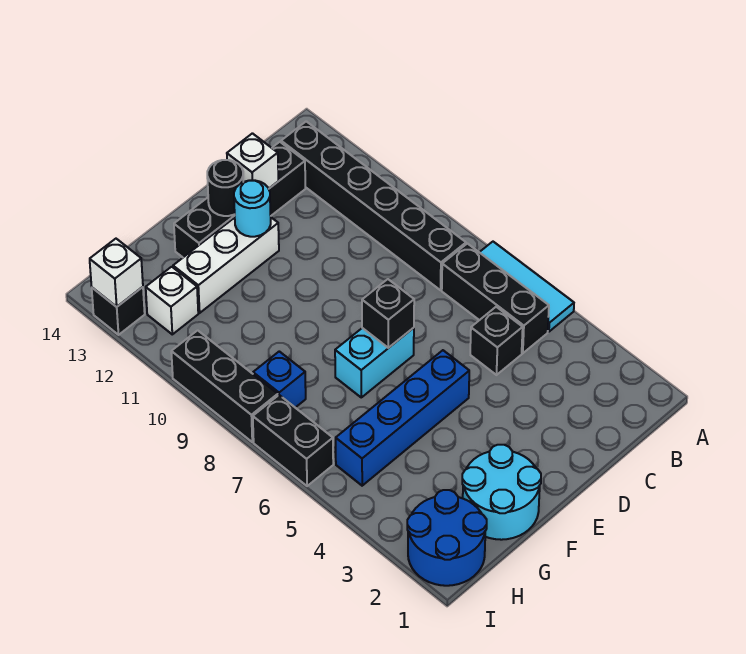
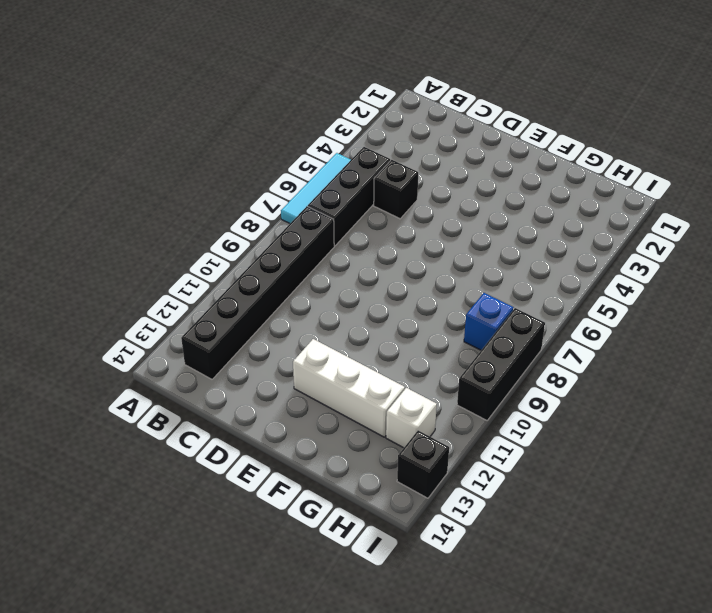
none -> black brick C13:F13 level 1
none -> blue brick E5:H5 level 1
none -> cyan brick E7:F7 level 1

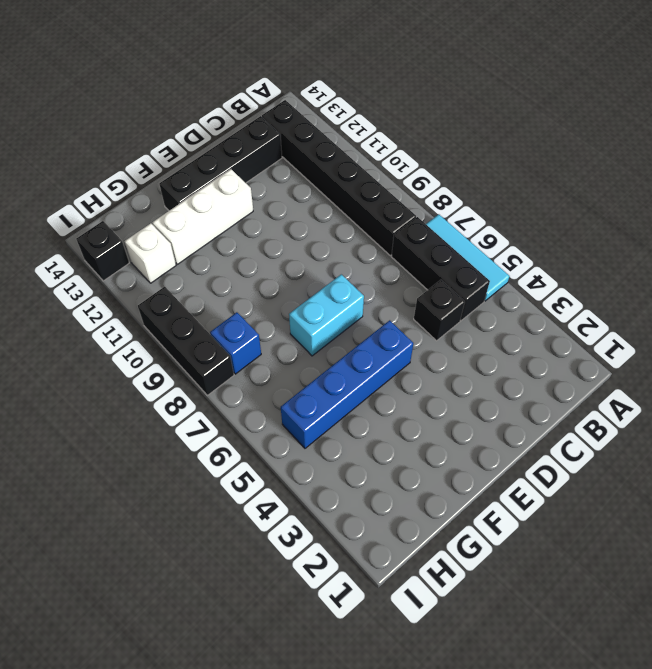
none -> cyan round brick F1:G2 level 1
none -> blue round brick H1:I2 level 1
none -> black brick I6:I7 level 1

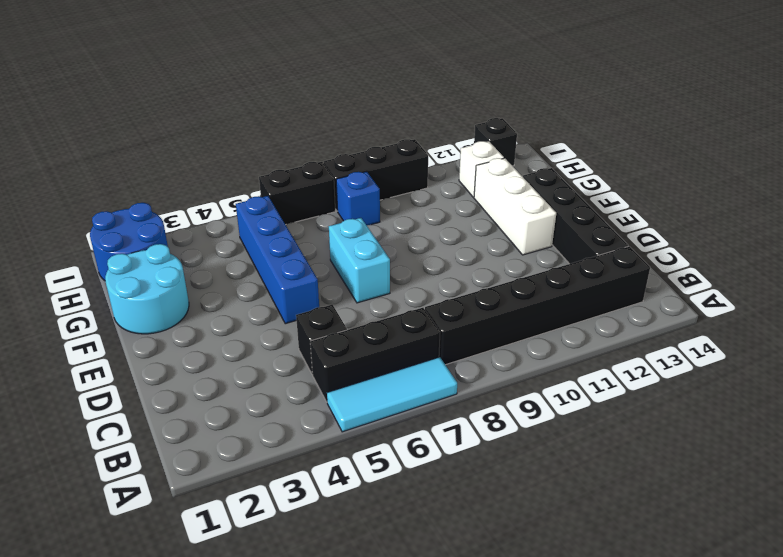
none -> white brick D13 level 2
none -> black brick E7 level 2
none -> cyan round brick E12 level 2

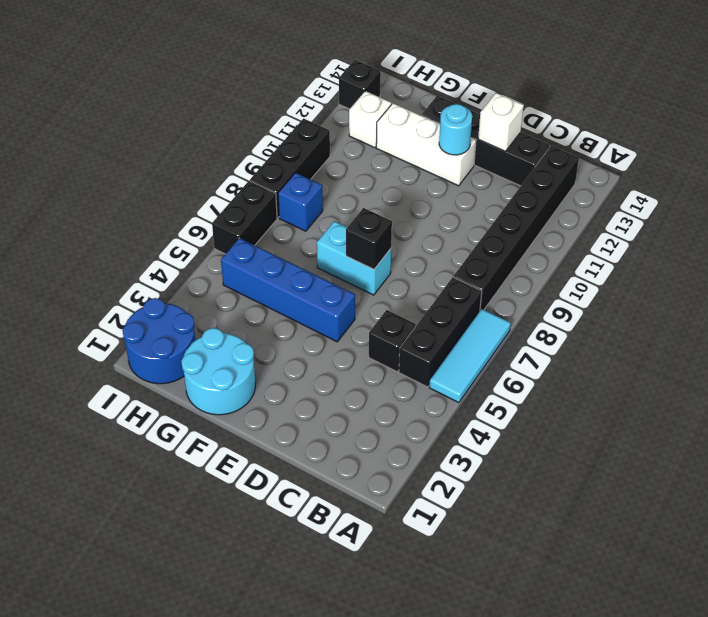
none -> black round brick E13 level 2
none -> white brick I13 level 2

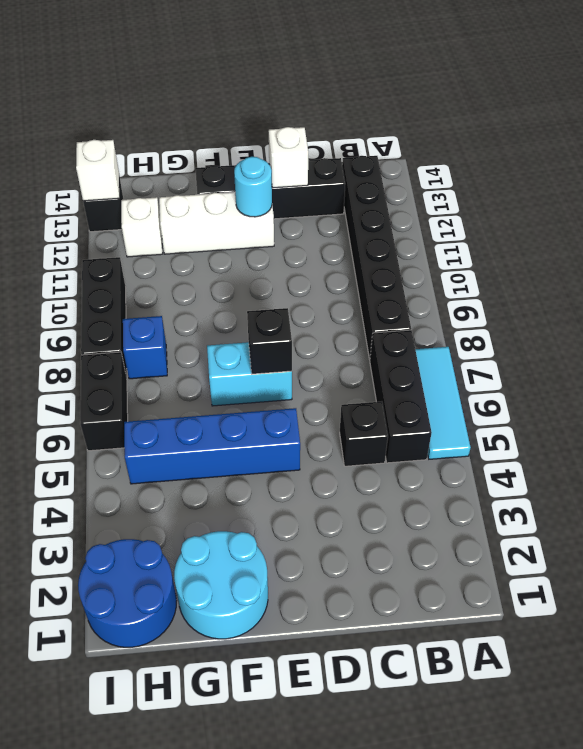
none -> black round brick E13 level 2

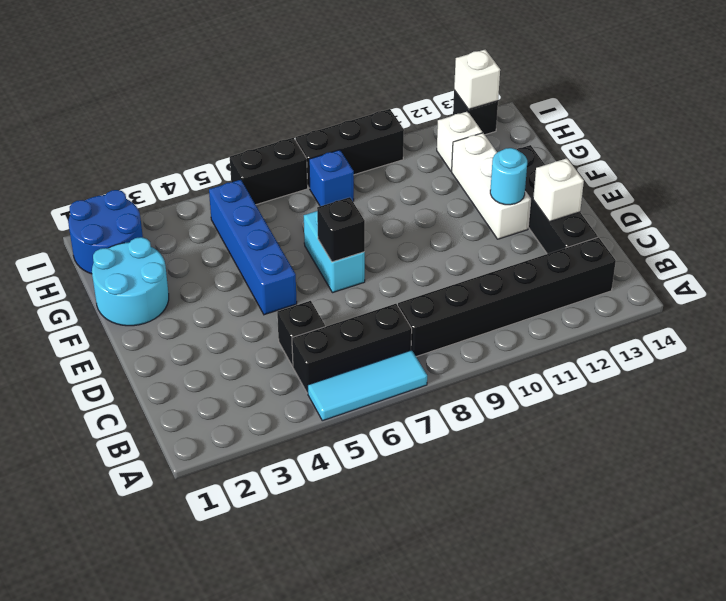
none -> black round brick E13 level 2

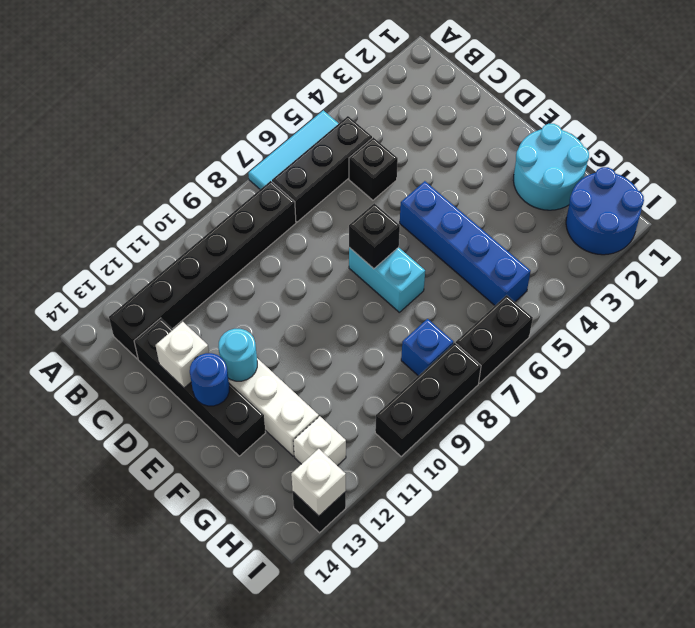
blue round brick E13 level 2 -> black round brick E13 level 2

